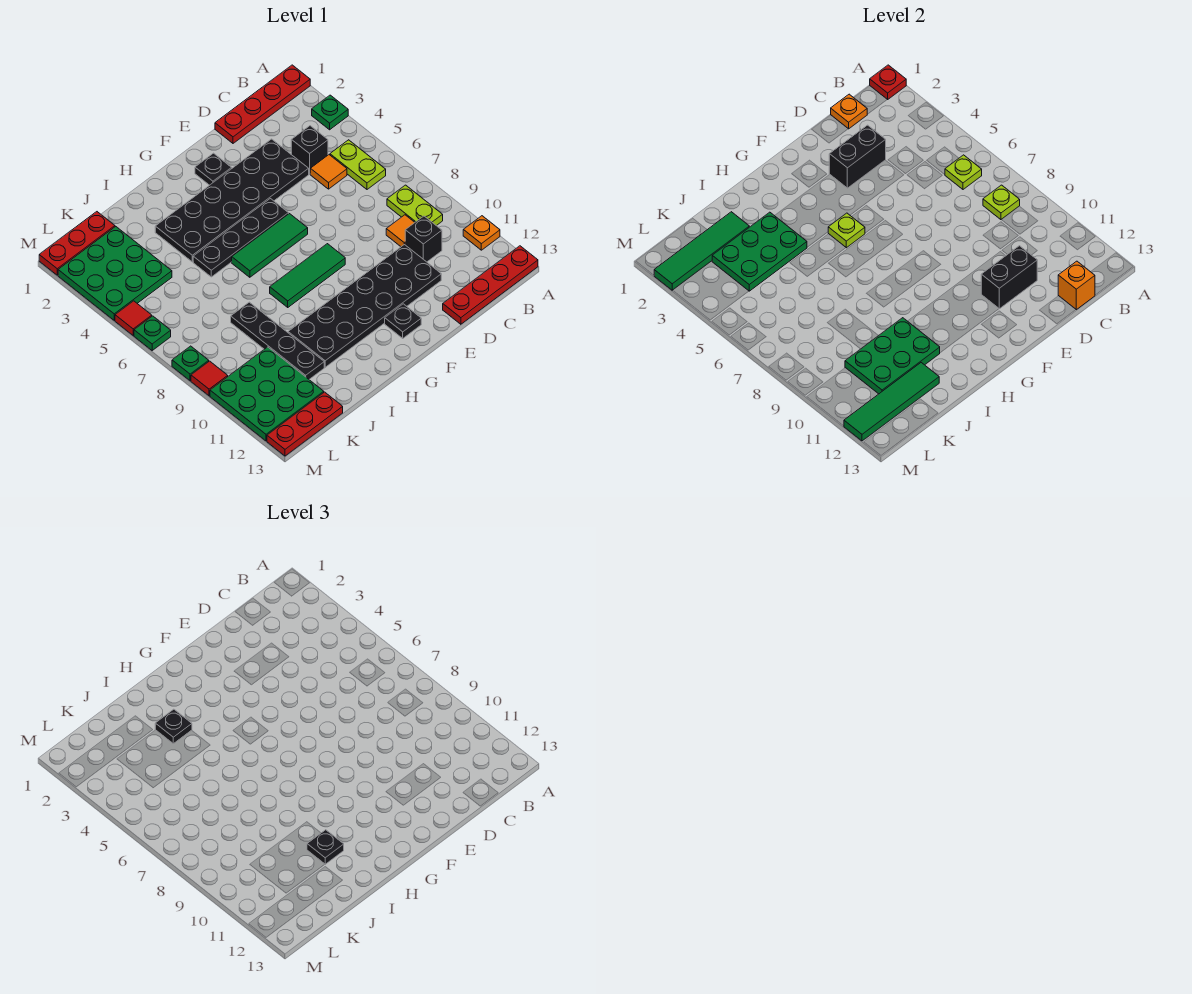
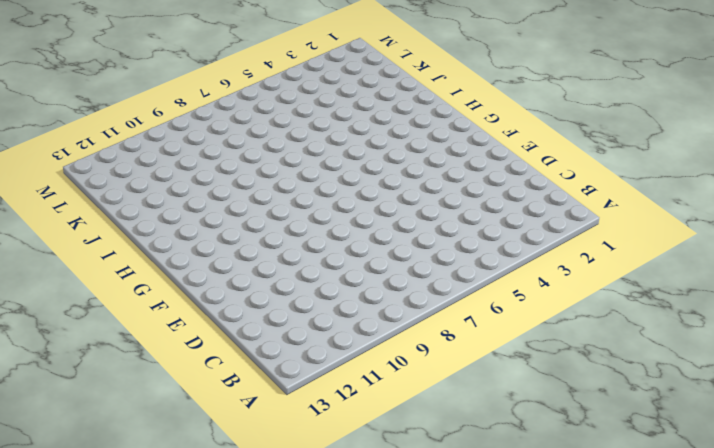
none -> red plate A1:D1 level 1
none -> green plate A3 level 1
none -> orange plate A11 level 1
none -> red plate A13:D13 level 1

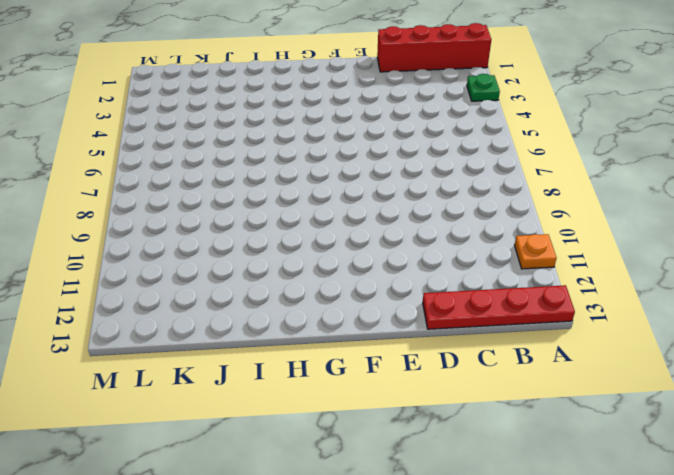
red brick A1:D1 level 1 -> red plate A1:D1 level 1
none -> lime plate B5:B6 level 1
none -> lime plate B8:B9 level 1
none -> black brick C4 level 1
none -> orange tile C5 level 1

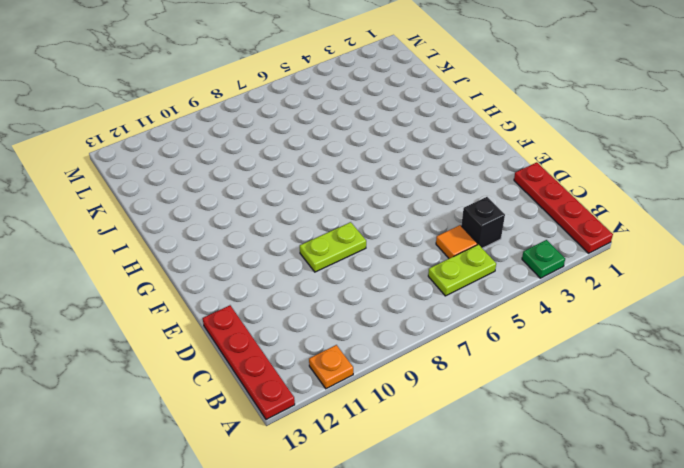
lime plate E8:E9 level 1 -> lime plate B8:B9 level 1
none -> orange tile C9 level 1
none -> black brick C10 level 1
none -> black plate D3:I4 level 1
none -> black plate D10:I11 level 1

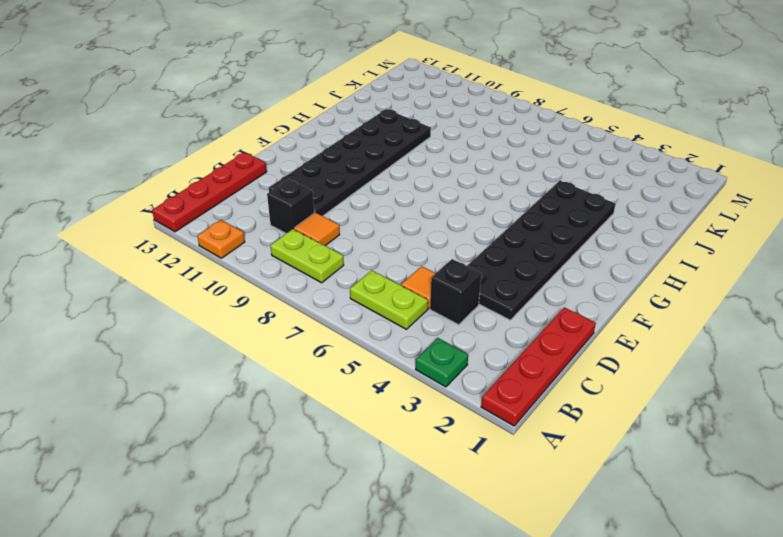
none -> black plate F2 level 1
none -> black plate F5:I5 level 1
none -> green tile F6:H6 level 1
none -> green tile F8:H8 level 1

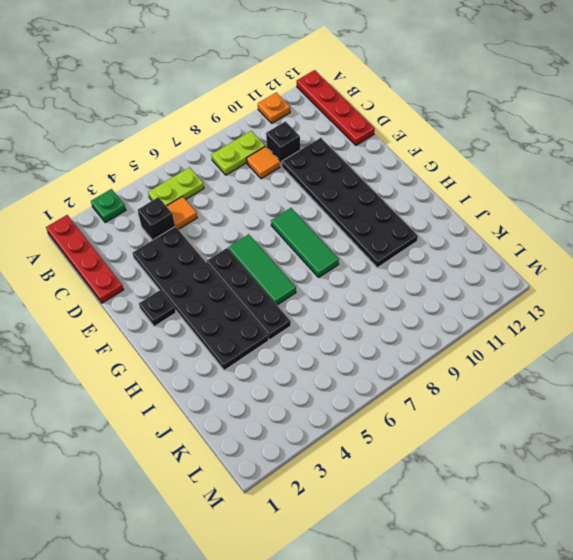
none -> black plate F12 level 1
none -> black plate J8:J11 level 1
none -> red plate K1:M1 level 1
none -> green plate K2:M4 level 1

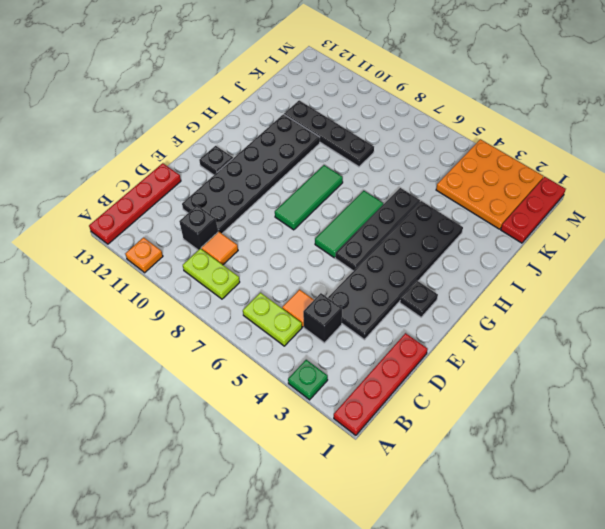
orange plate K2:M4 level 1 -> green plate K2:M4 level 1
none -> green plate K10:M12 level 1
none -> red plate K13:M13 level 1
none -> red tile M5 level 1
none -> green plate M6 level 1

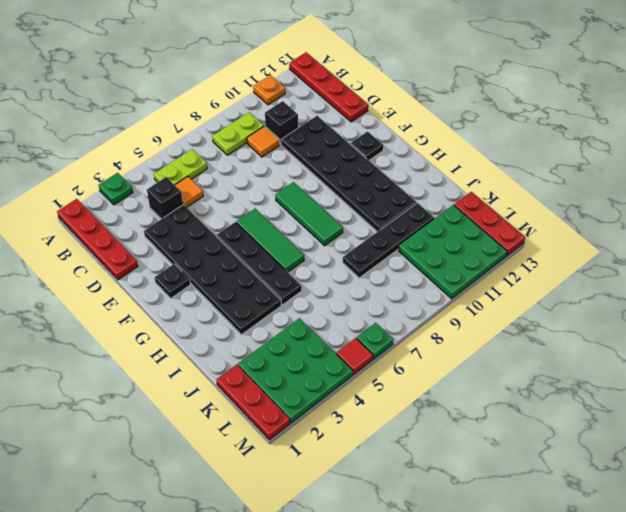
none -> green plate M8 level 1
none -> red tile M9 level 1
none -> red plate A1 level 2
none -> lime plate B6 level 2

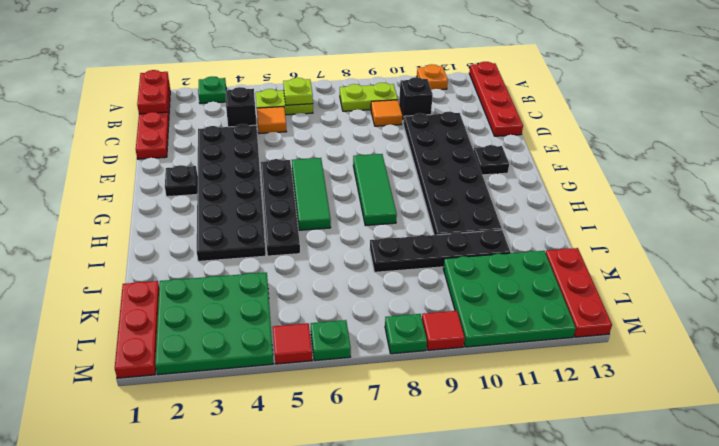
red plate A1:B1 level 2 -> red plate A1 level 2
none -> lime plate B8 level 2
none -> orange plate C1 level 2
none -> orange brick C13 level 2
none -> black brick D3:E3 level 2

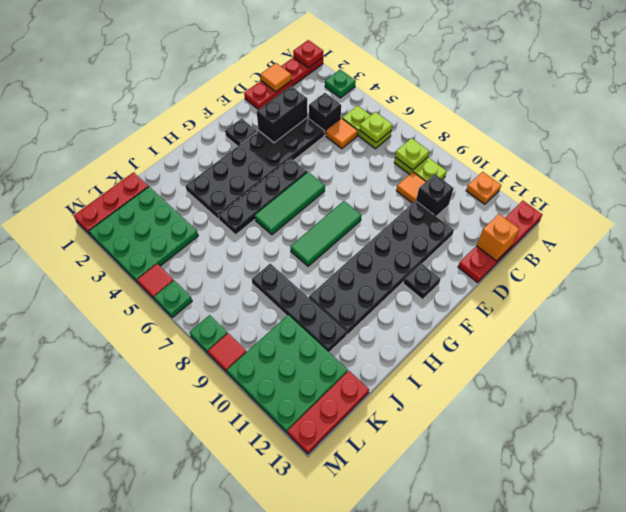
orange tile C1 level 2 -> orange plate C1 level 2
none -> black brick D11:E11 level 2
none -> lime plate G5 level 2
none -> green plate I3:K4 level 2
none -> green plate I10:K11 level 2

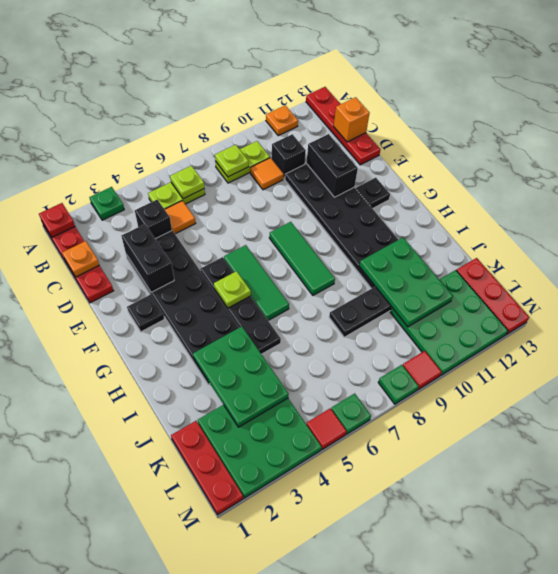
none -> green tile J2:M2 level 2
none -> green tile J12:M12 level 2
none -> black plate I3 level 3
none -> black plate I11 level 3

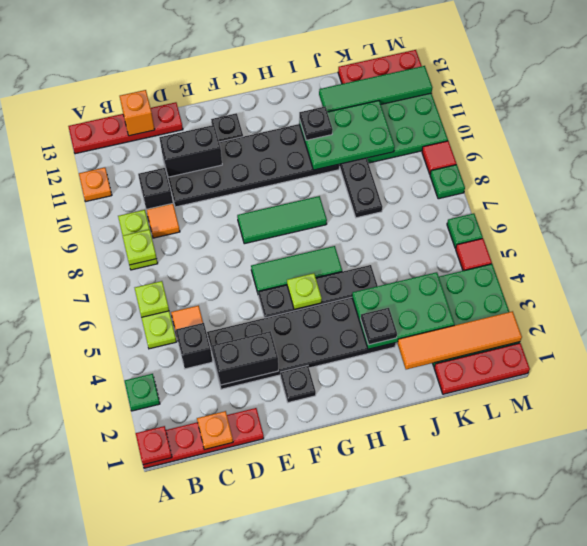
orange tile J2:M2 level 2 -> green tile J2:M2 level 2

